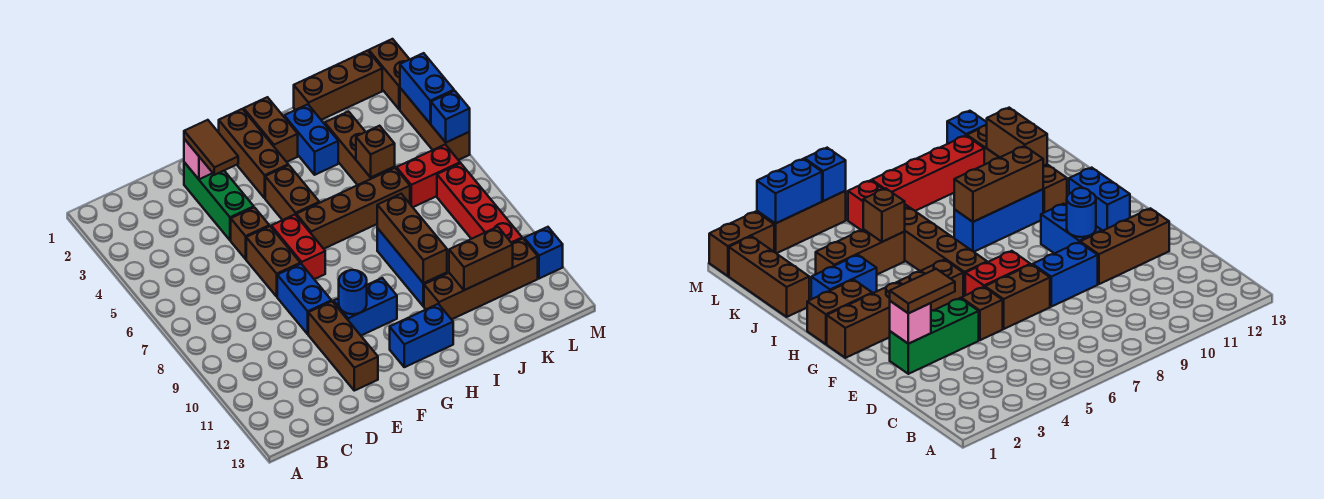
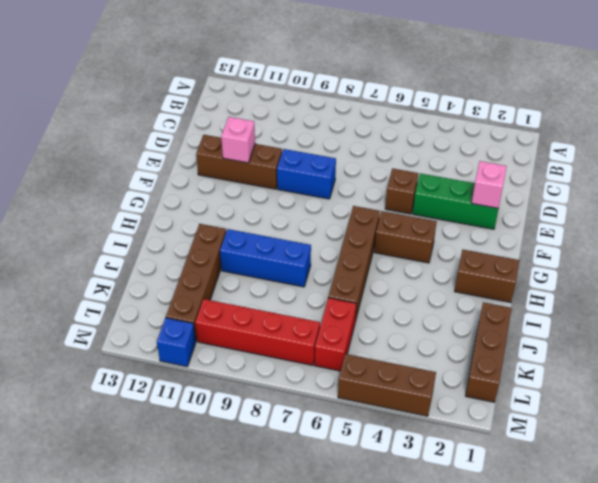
pink brick E11 level 2 -> none
none -> brown brick E6:E7 level 1
none -> red brick F6:F7 level 1
none -> blue brick F10:G10 level 1
none -> brown brick G1:G3 level 1

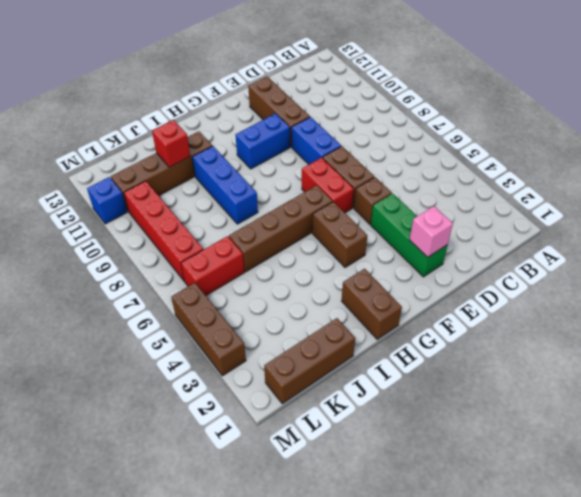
red brick J11 level 2 -> brown brick J11:K11 level 2
none -> brown brick G1:G3 level 1
none -> blue brick G12:H12 level 1
none -> blue brick I2:I3 level 1
none -> brown brick J3:J5 level 1

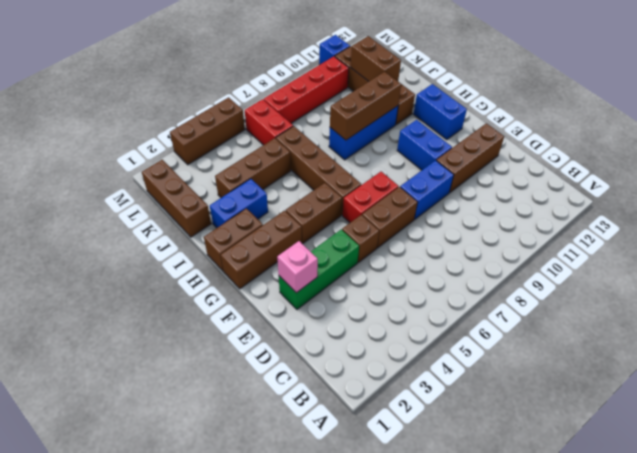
none -> brown brick M1:M2 level 1
none -> blue round brick F10 level 2
none -> brown brick J5 level 2
none -> blue brick M3:M4 level 2

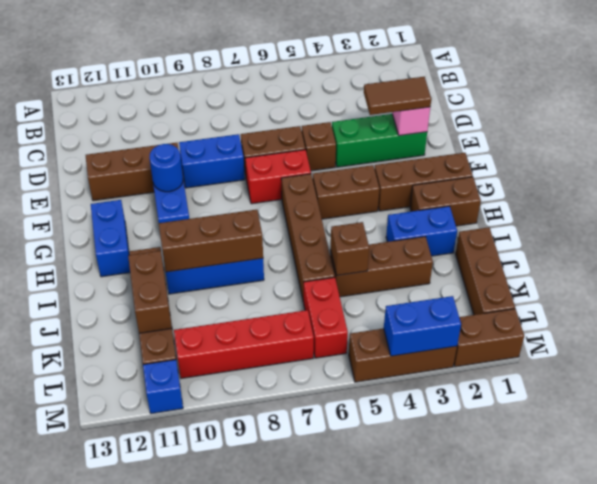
none -> blue brick M5 level 2

